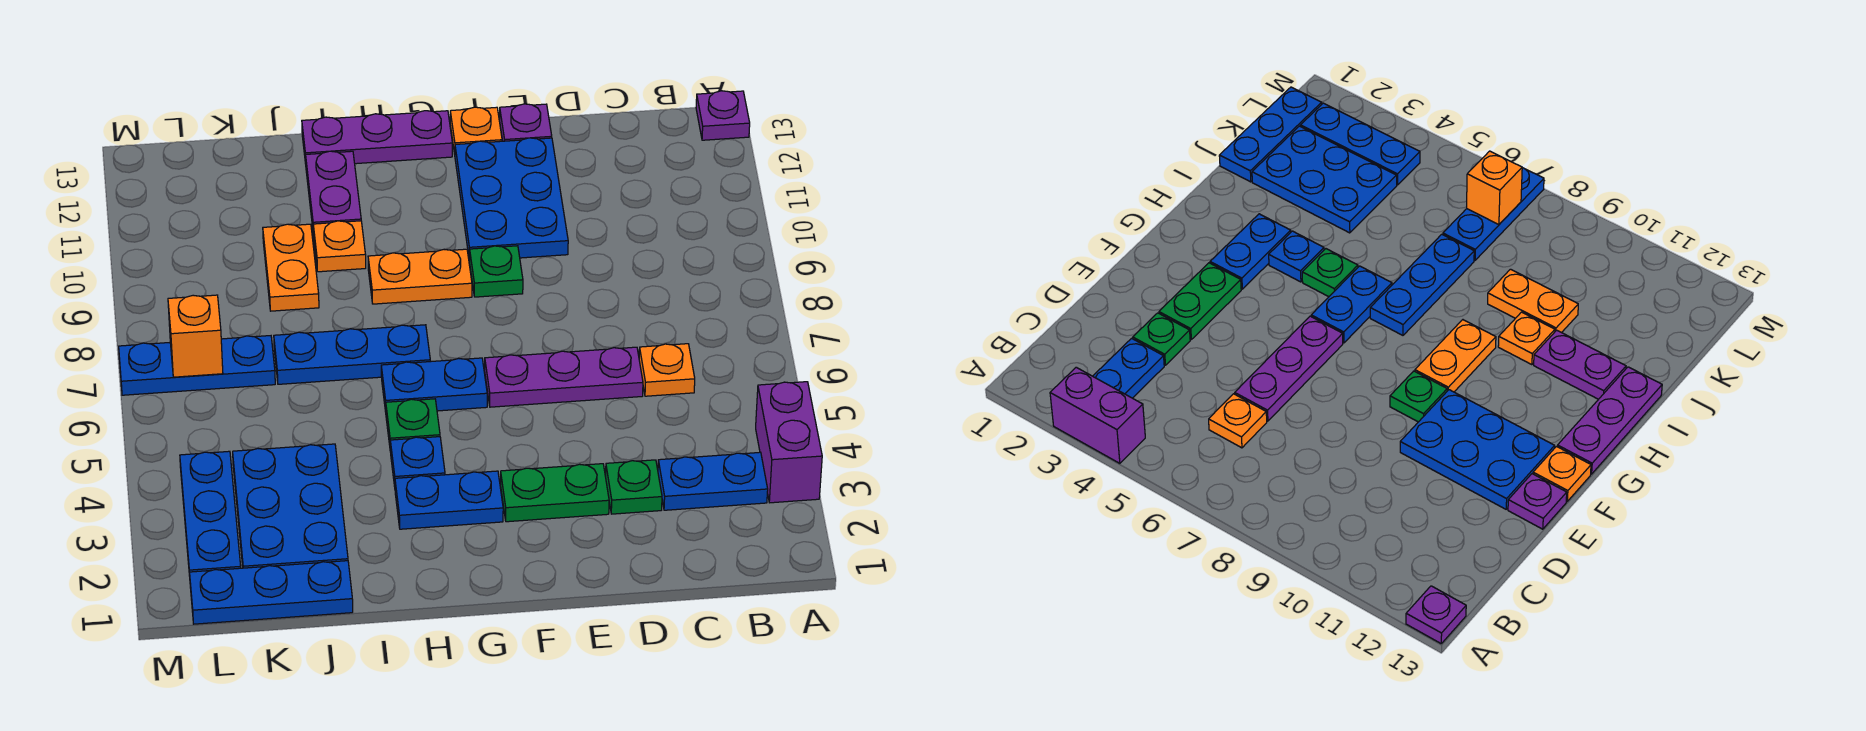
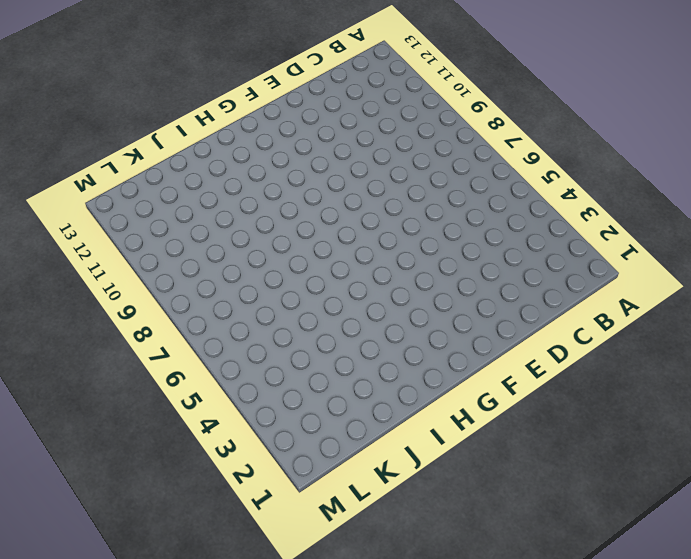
none -> purple brick A3:A4 level 1
none -> purple plate A13 level 1
none -> blue plate B3:C3 level 1

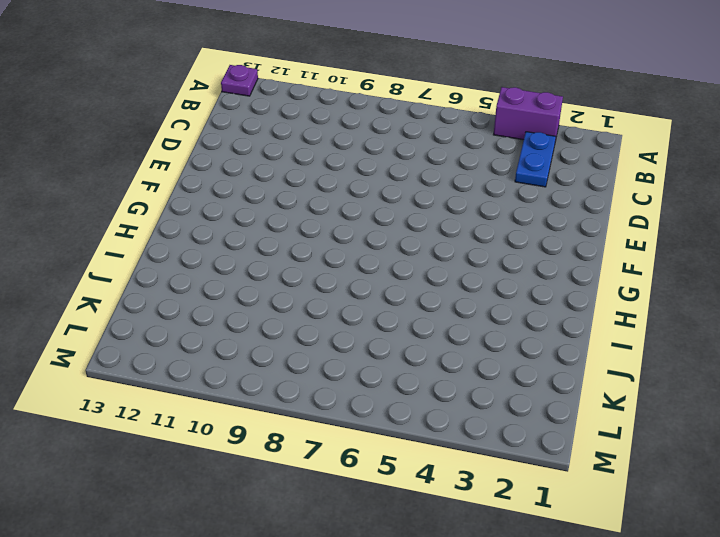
none -> orange plate C6 level 1
none -> green plate D3 level 1
none -> purple plate D6:F6 level 1

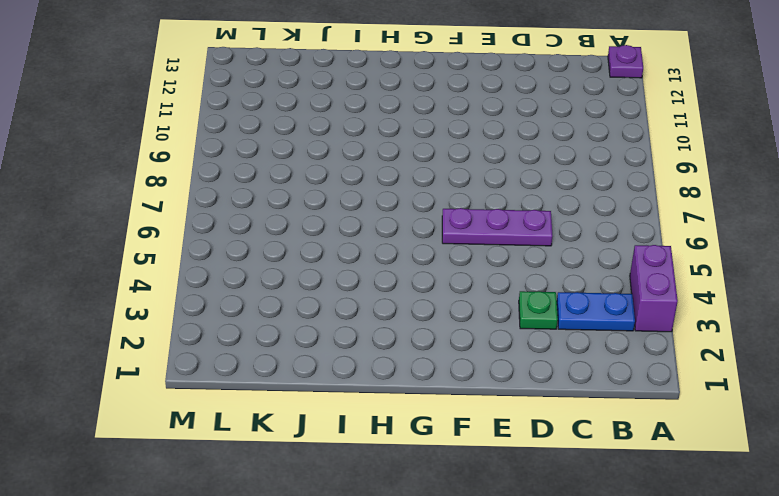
none -> orange plate C6 level 1
none -> green plate E3:F3 level 1
none -> blue plate E10:F12 level 1

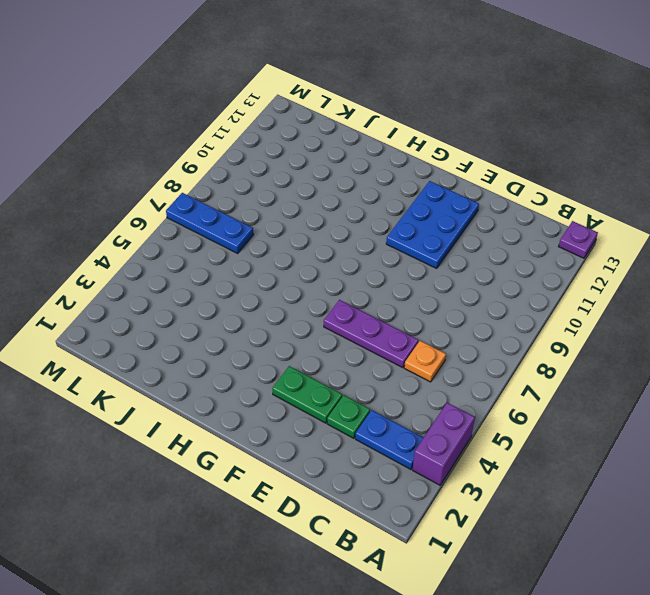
none -> purple plate E13 level 1
none -> green plate F9 level 1
none -> orange plate F13 level 1

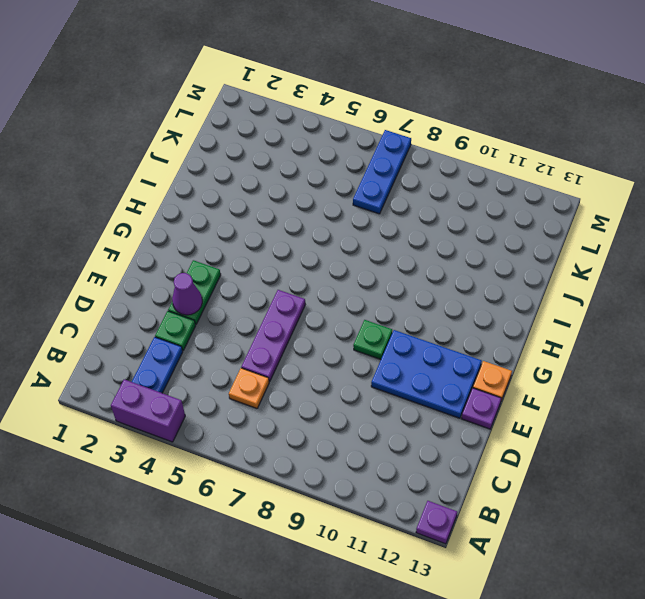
purple cone E3 level 2 -> none
none -> blue plate G3:H3 level 1
none -> blue plate G6:H6 level 1
none -> orange plate G9:H9 level 1

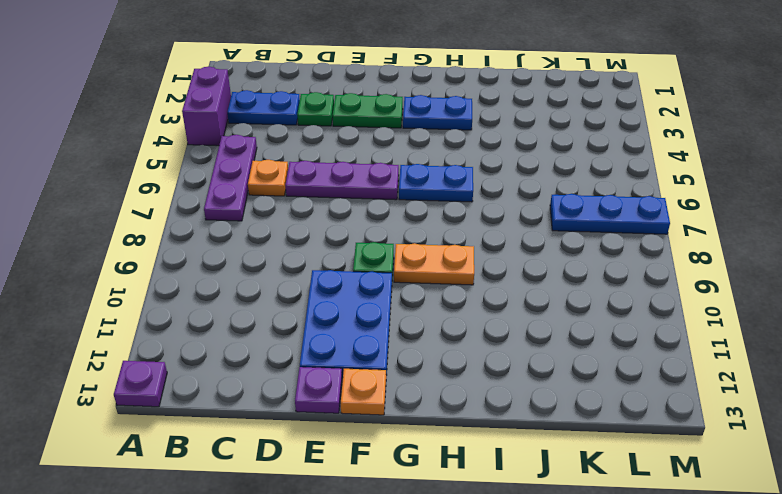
purple plate B5:B7 level 1 -> purple plate G13:I13 level 1
none -> blue plate H4 level 1
none -> green plate H5 level 1
none -> blue plate H7:J7 level 1

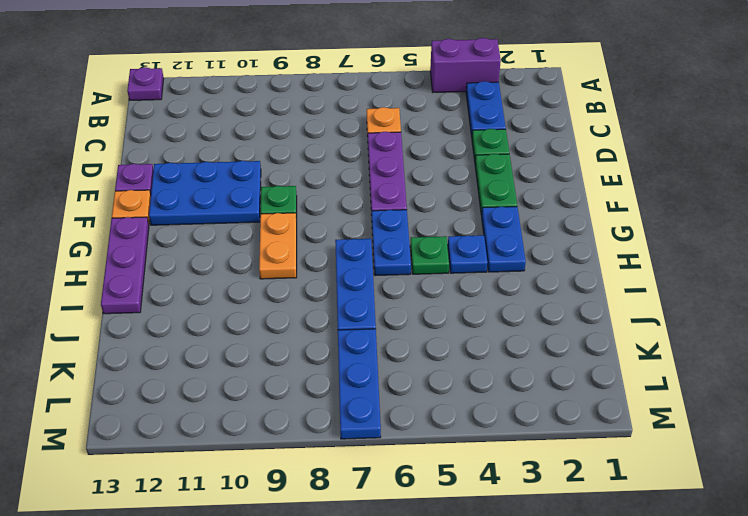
none -> orange plate I10 level 1
none -> purple plate I11:I12 level 1
none -> blue plate J1:L1 level 1

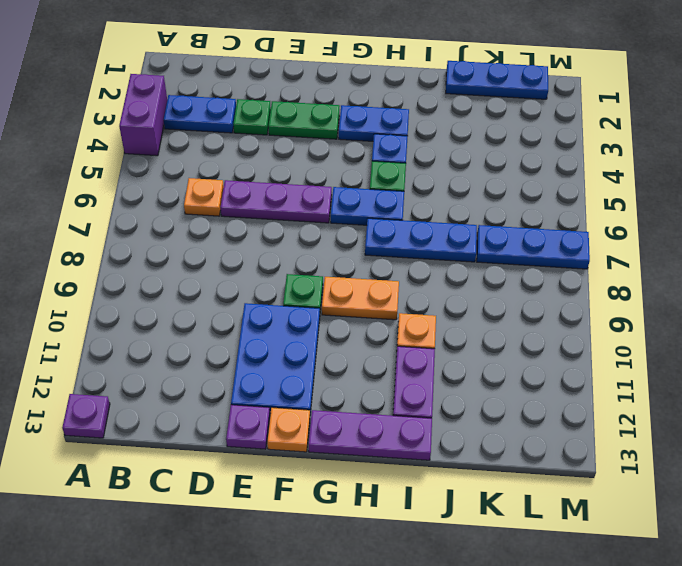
none -> blue plate J2:K4 level 1
none -> orange plate J9:J10 level 1
none -> blue plate L2:L4 level 1

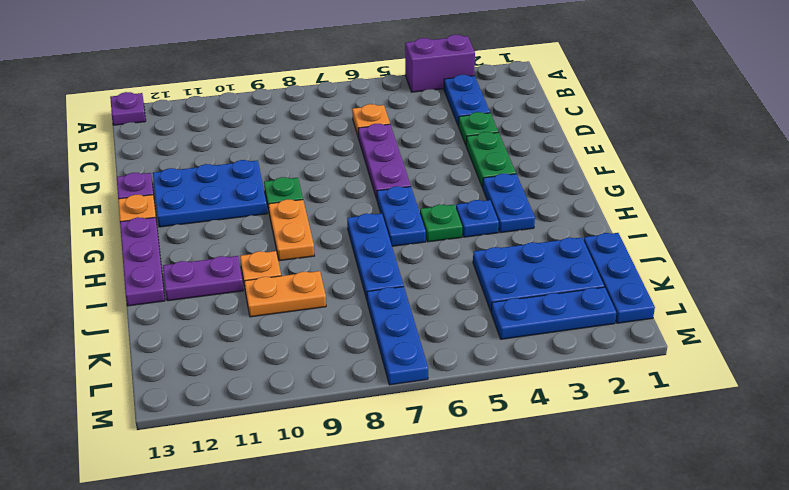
none -> orange brick L7 level 2

